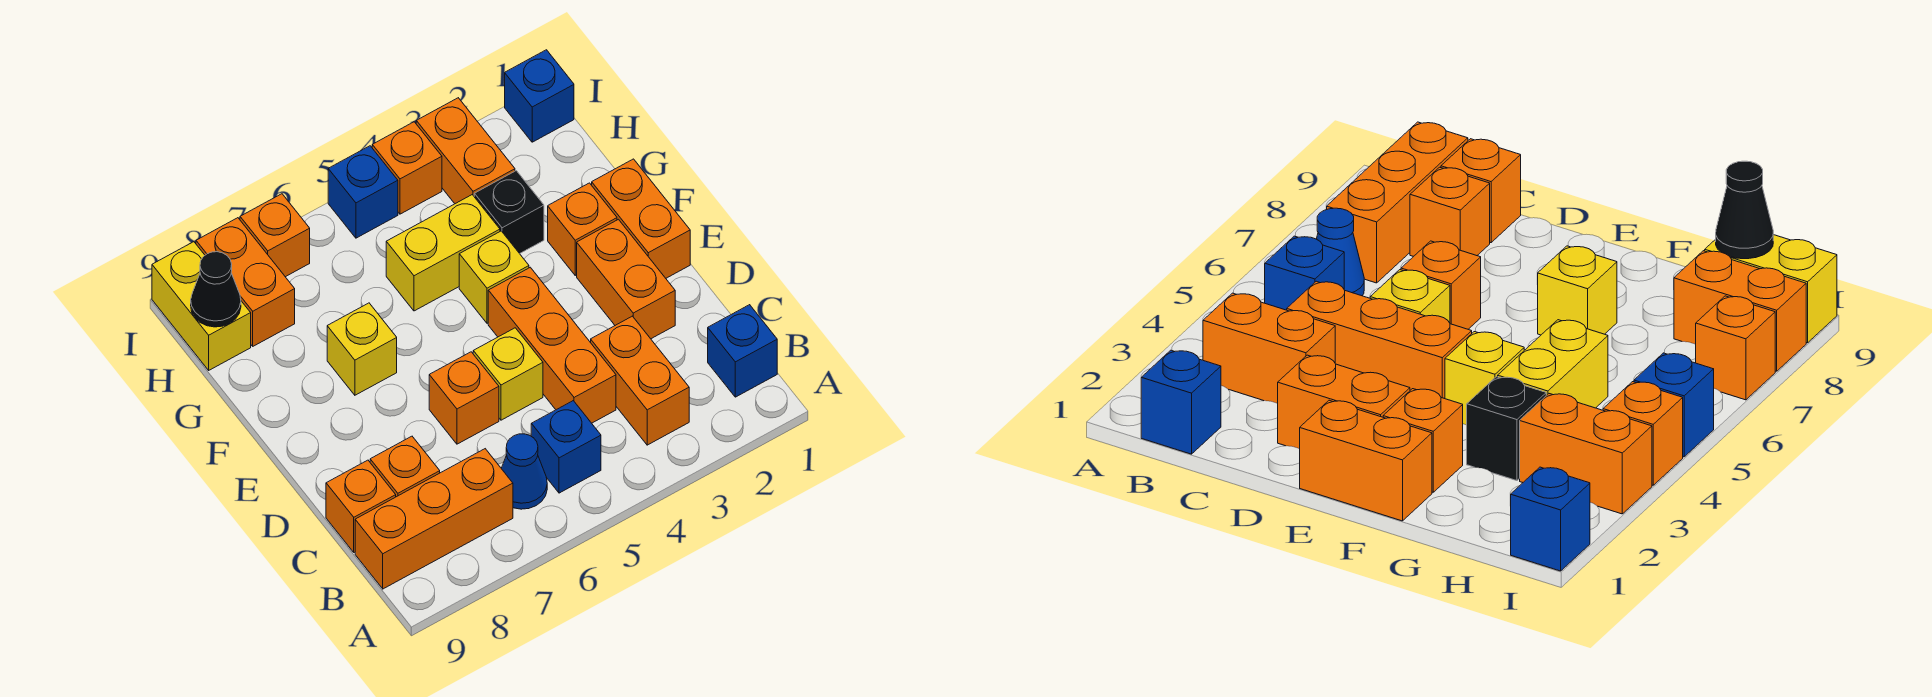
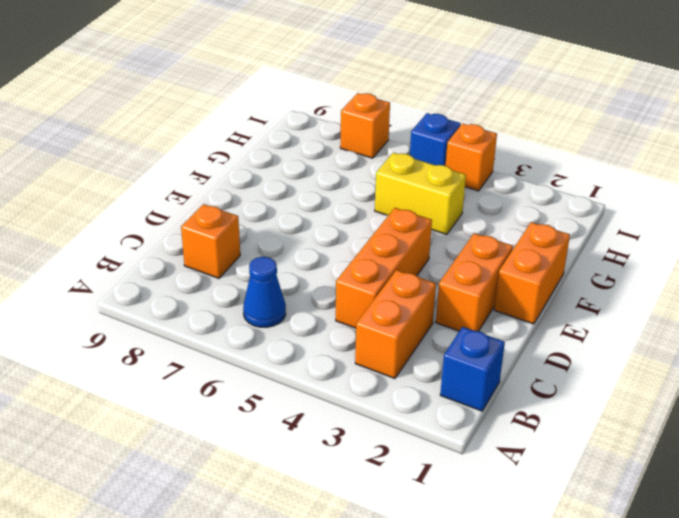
none -> blue brick B5 level 1
none -> orange brick B7:B9 level 1
none -> orange brick C9 level 1

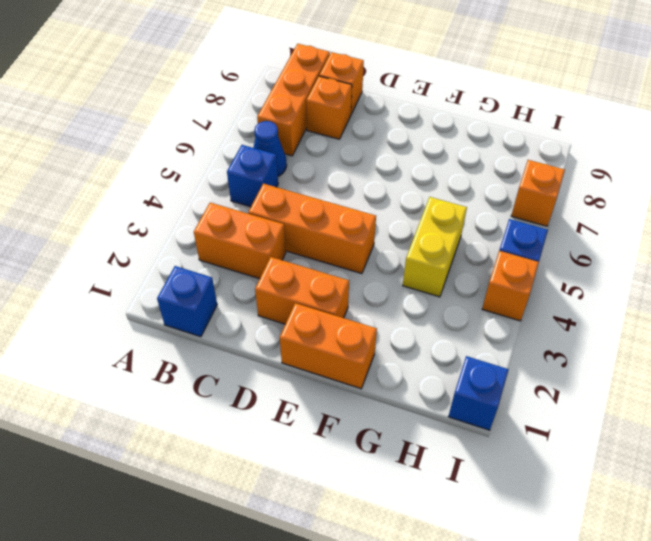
none -> yellow brick D5 level 1
none -> orange brick D6 level 1
none -> orange brick F2 level 1

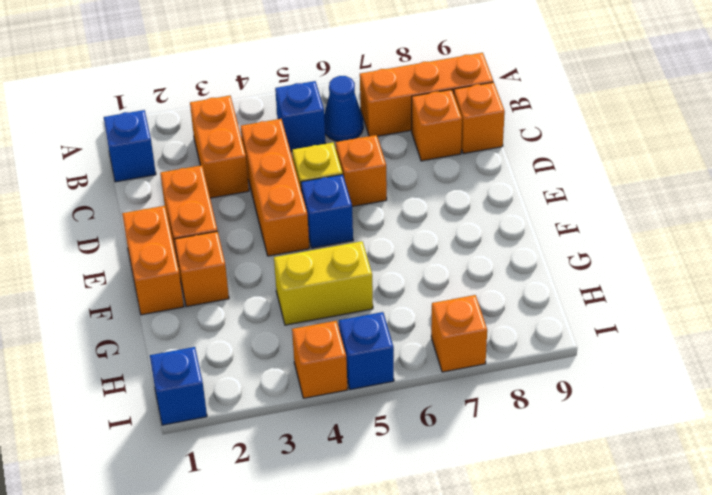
blue brick E5 level 1 -> none
none -> yellow brick F4 level 1
none -> yellow brick F7 level 1
none -> black brick G3 level 1

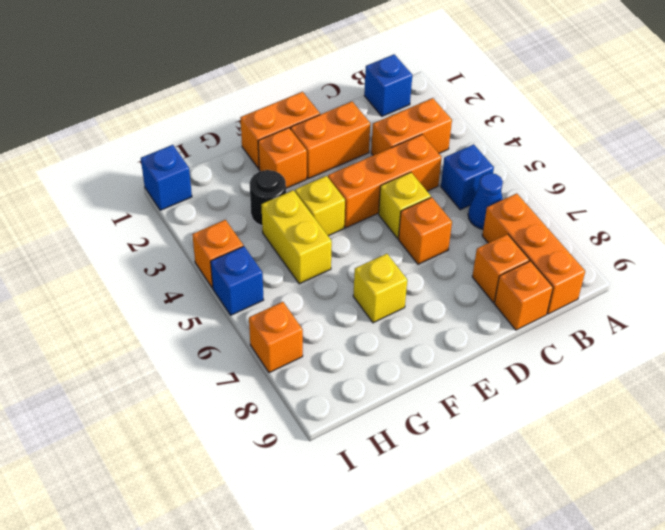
black round brick G3 level 1 -> black brick G3 level 1
none -> orange brick H3:I3 level 1
none -> orange brick H8:I8 level 1
none -> yellow brick H9:I9 level 1

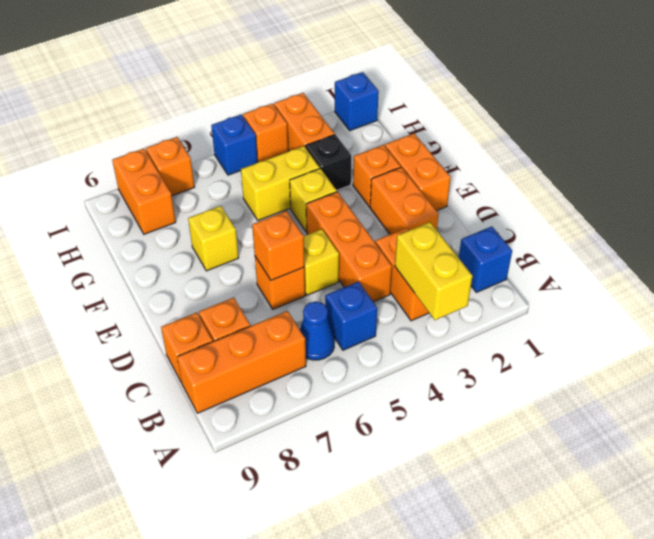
yellow brick A3:B3 level 2 -> yellow brick H9:I9 level 1
orange brick D6 level 2 -> none
none -> black cone H9 level 2

